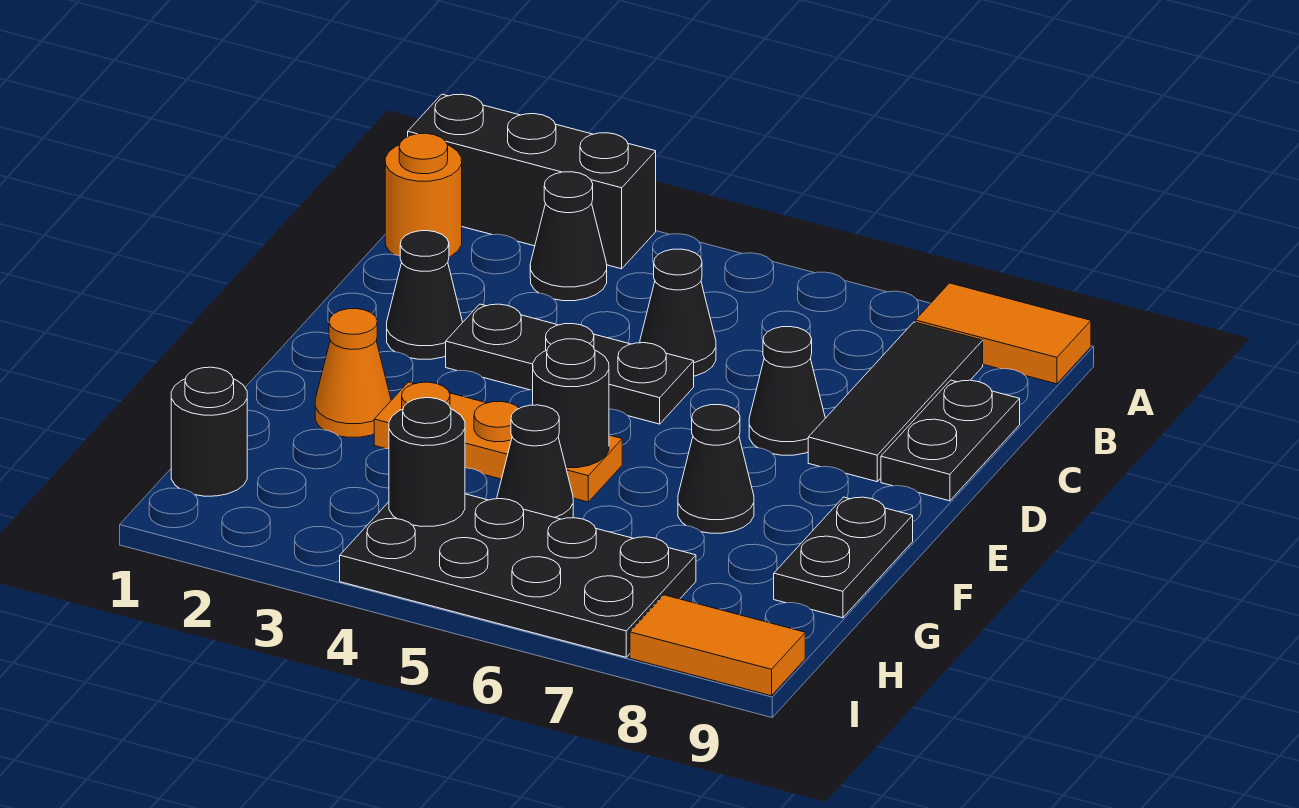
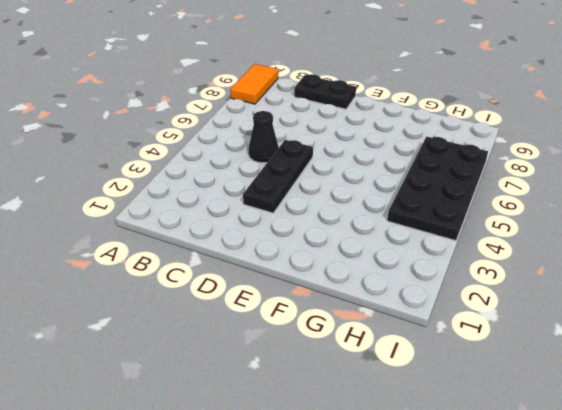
none -> black brick A1:A3 level 1
none -> orange round brick B1 level 1
none -> black cone B3 level 1

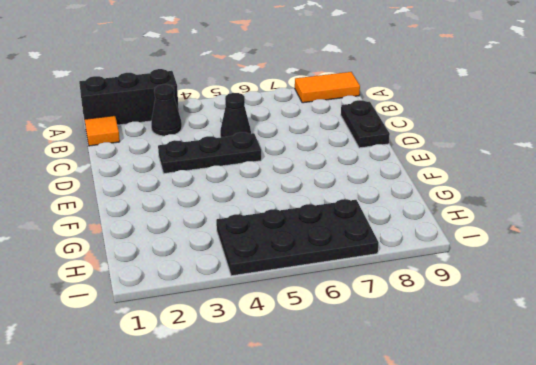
orange tile B1 level 1 -> orange round brick B1 level 1
none -> black tile B8:D8 level 1
none -> black cone D2 level 1
none -> black cone D7 level 1

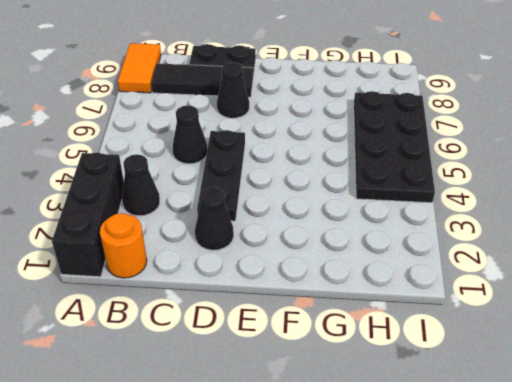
none -> orange cone F2 level 1
none -> orange plate F3:F5 level 1
none -> black cone F7 level 1

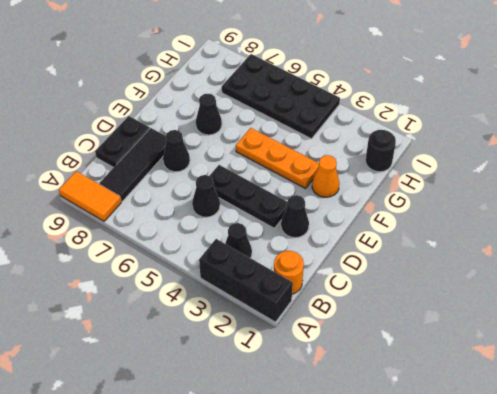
none -> black plate F9:G9 level 1
none -> black cone G5 level 1
none -> orange tile I8:I9 level 1

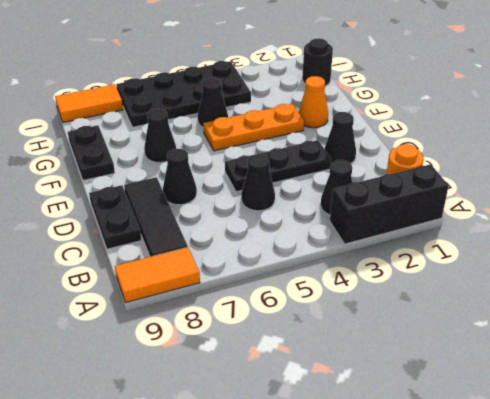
none -> black round brick F5 level 2
none -> black round brick H4 level 2

